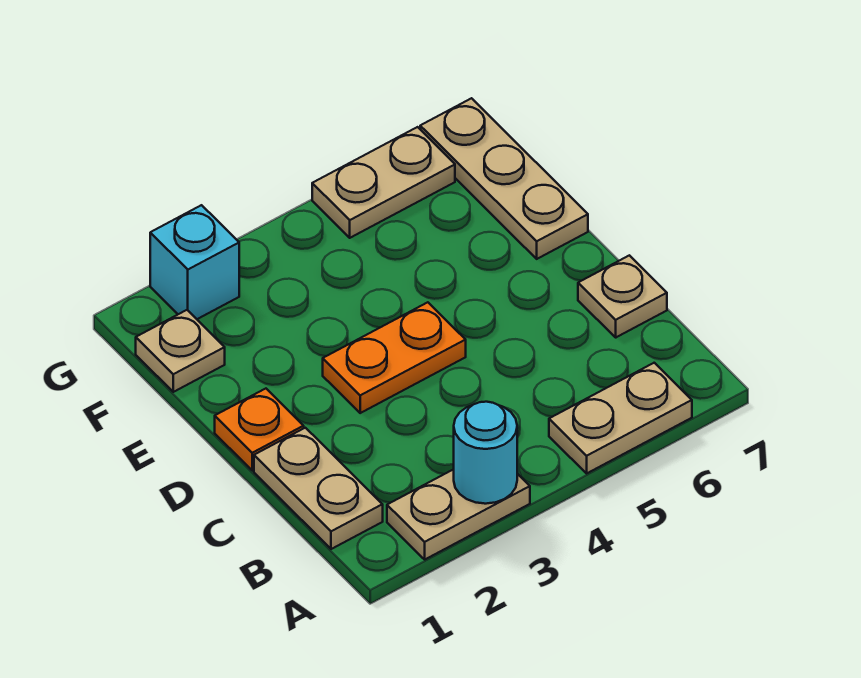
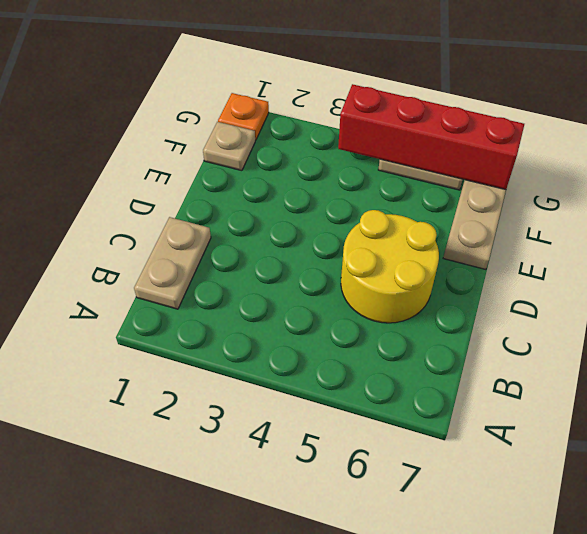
yellow round brick C5:D6 level 1 -> none
orange plate G1 level 1 -> orange plate D1 level 1
red brick G4:G7 level 2 -> none
none -> tan plate A2:A3 level 1
none -> tan plate A5:A6 level 1

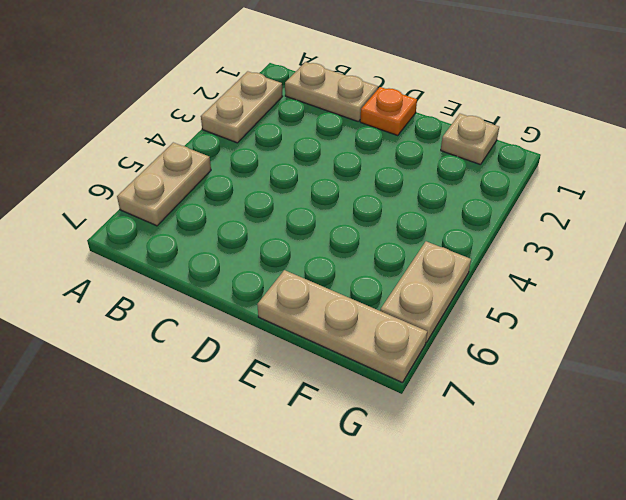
none -> tan plate C7 level 1
none -> orange plate D3:D4 level 1

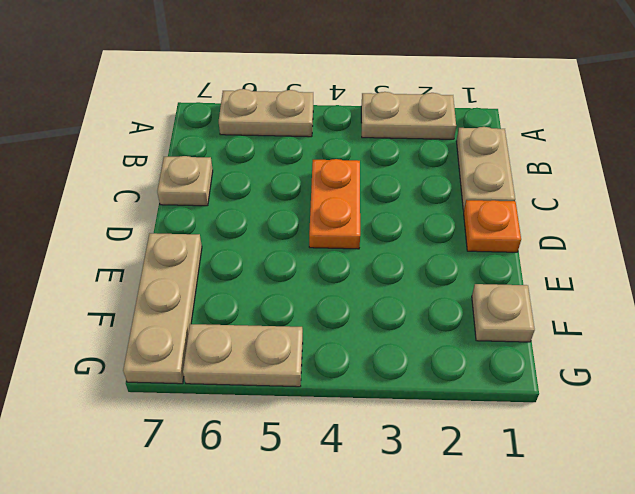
orange plate C4:D4 level 1 -> orange plate D3:D4 level 1
none -> cyan brick G2 level 1
none -> cyan round brick A3 level 2

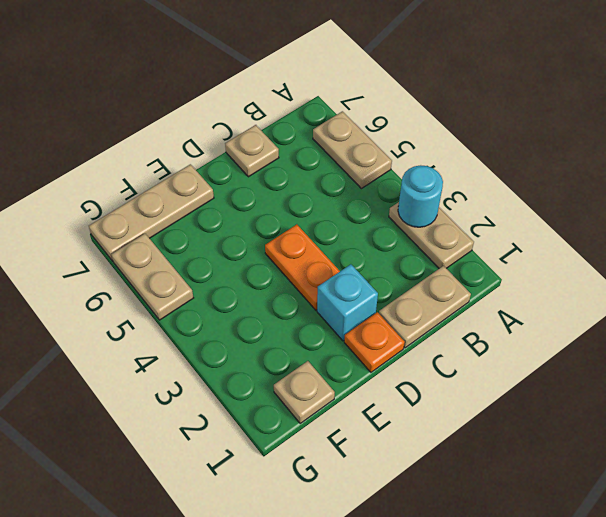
cyan brick D2 level 1 -> cyan brick G2 level 1

